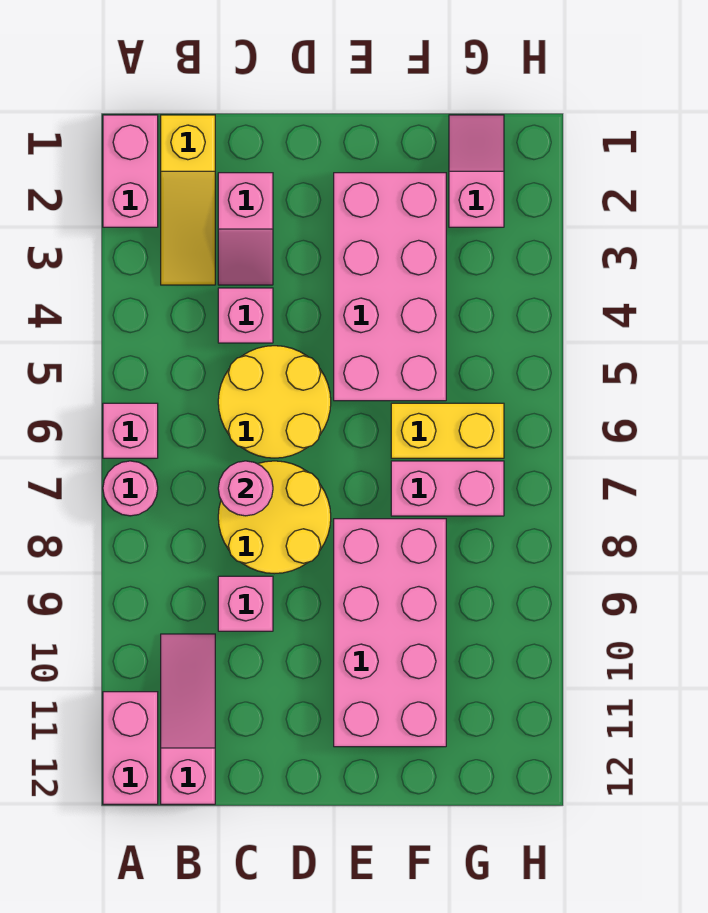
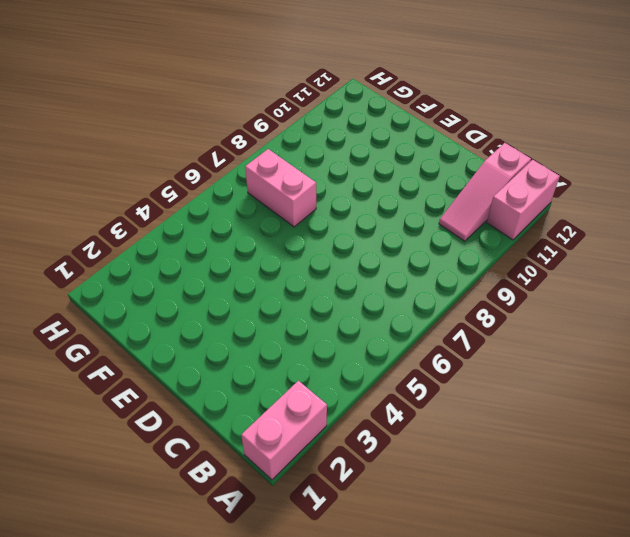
none -> pink brick A6 level 1
none -> pink round brick A7 level 1
none -> yellow slope B1:B3 level 1 top 1

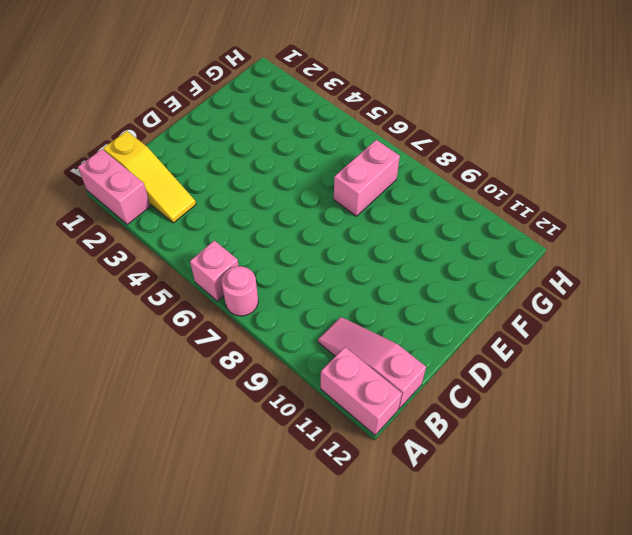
none -> pink slope C2:C3 level 1 top 2
none -> pink brick C4 level 1
none -> yellow round brick C5:D6 level 1

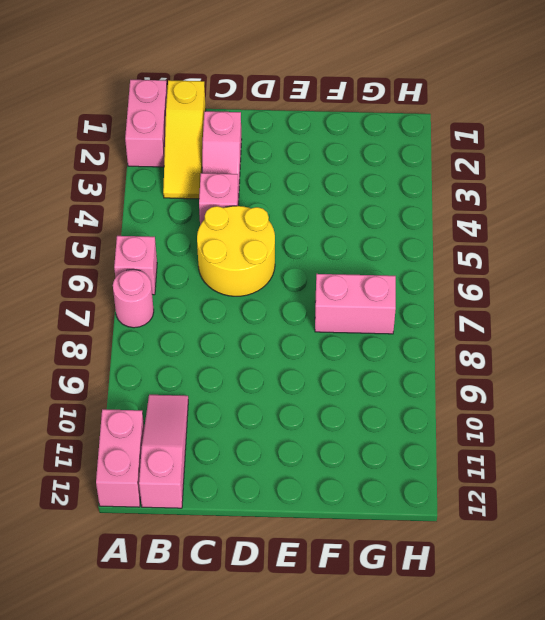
none -> yellow round brick C7:D8 level 1
none -> pink brick C9 level 1
none -> pink brick E2:F5 level 1

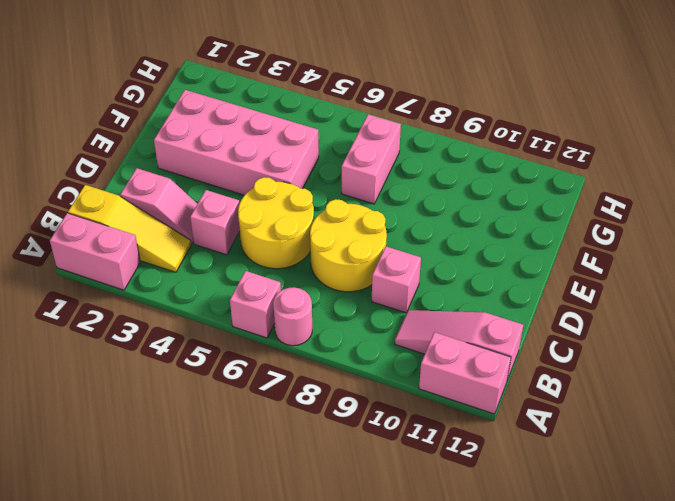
none -> pink brick E8:F11 level 1
none -> yellow brick F6:G6 level 1
none -> pink slope G1:G2 level 1 top 2

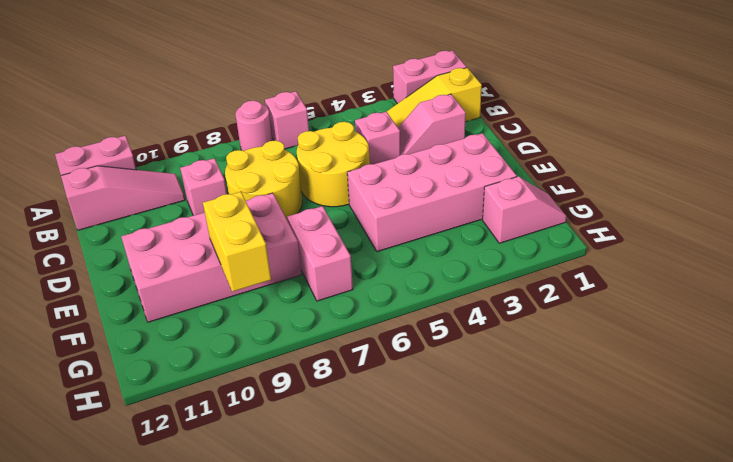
yellow brick F9:G9 level 2 -> yellow brick F6:G6 level 1
none -> pink round brick C7 level 2

